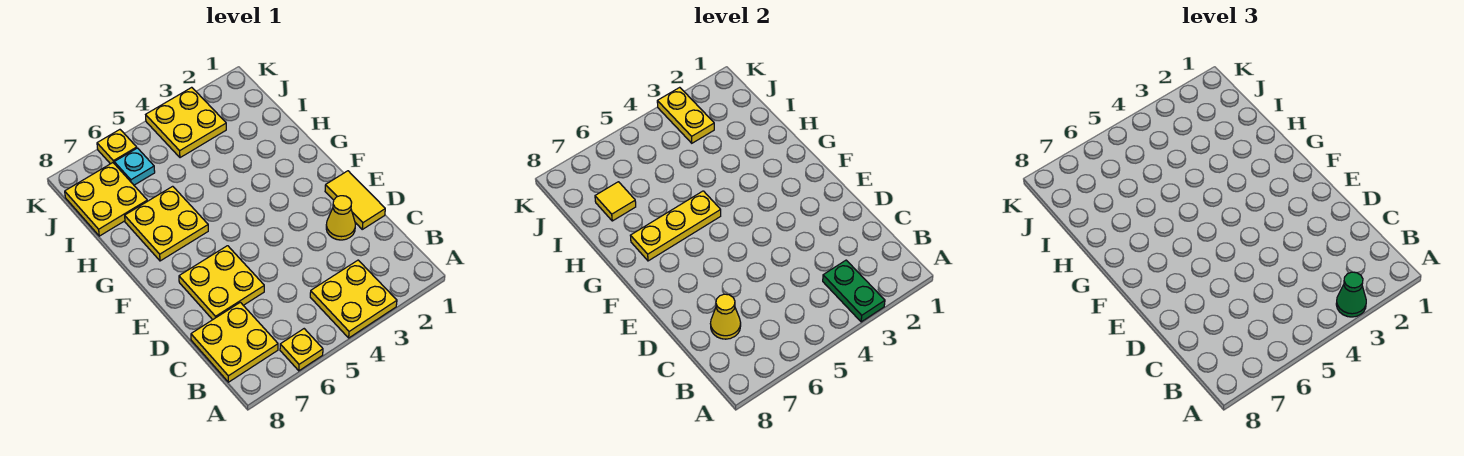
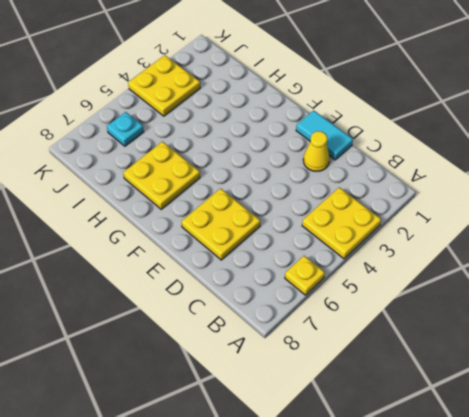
cyan tile D1:E1 level 1 -> yellow tile D1:E1 level 1
none -> yellow plate B7:C8 level 1
none -> yellow plate I7:J8 level 1
none -> yellow plate K6 level 1

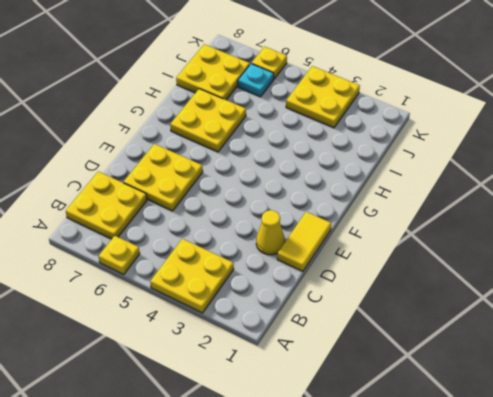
none -> green plate A3:B3 level 2
none -> yellow cone C7 level 2
none -> yellow plate G5:G7 level 2

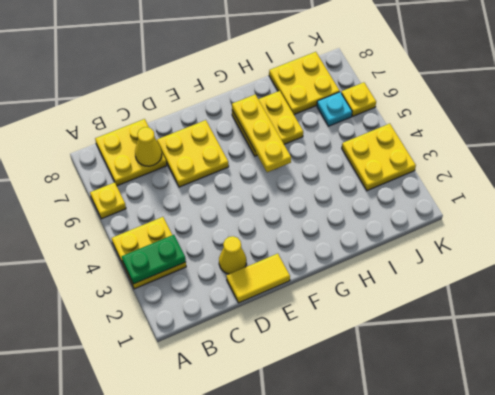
none -> yellow tile I7 level 2
none -> yellow plate J3:K3 level 2
none -> green cone A3 level 3

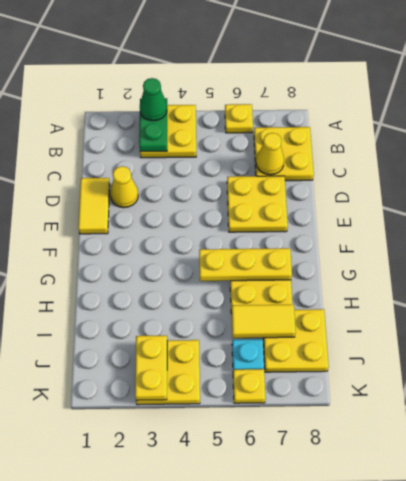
yellow tile I6:I7 level 2 -> yellow tile I7 level 2

